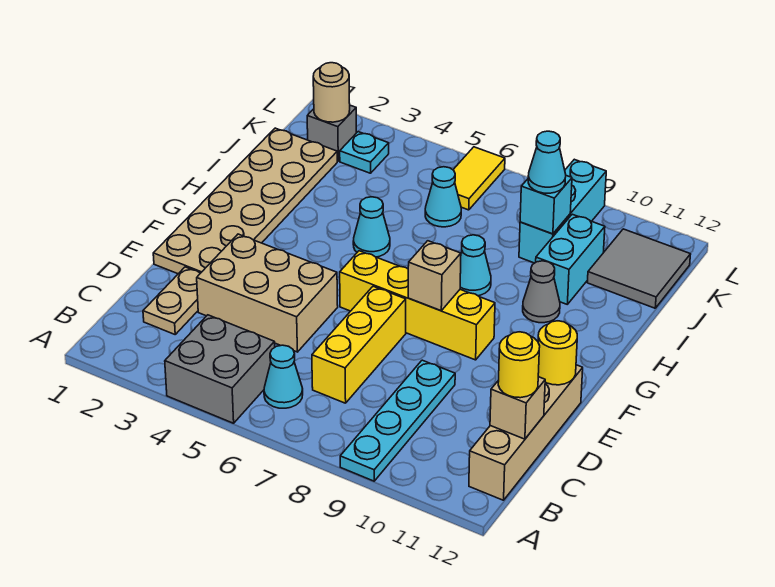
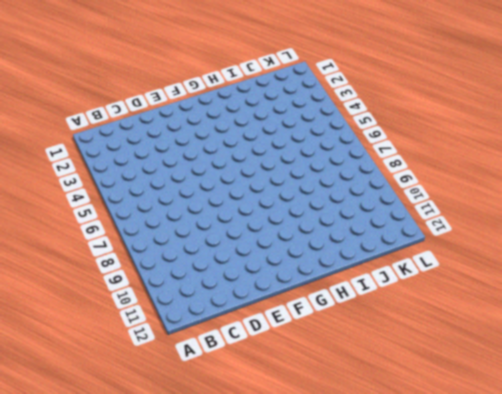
none -> grey brick A4:B5 level 1
none -> cyan plate A9:D9 level 1
none -> cyan cone B6 level 1

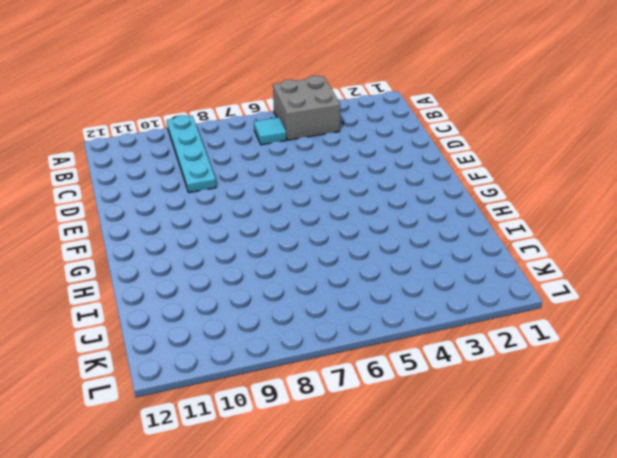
cyan tile B6 level 1 -> cyan cone B6 level 1
none -> tan brick B12:E12 level 1
none -> tan plate C2:D2 level 1
none -> yellow brick C7:E7 level 1

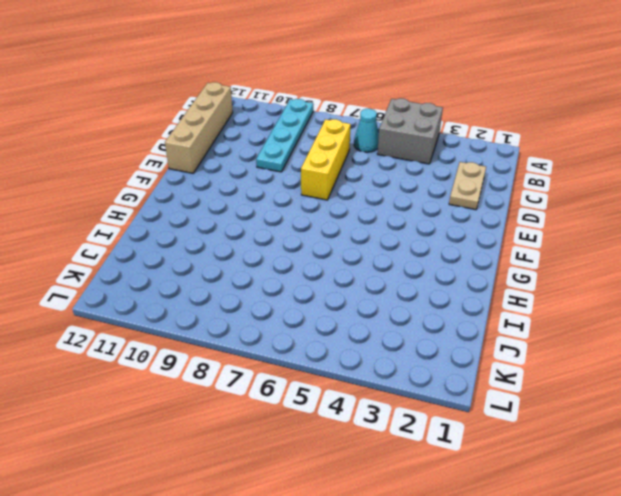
none -> tan brick D3:E5 level 1
none -> tan plate E1:J2 level 1
none -> yellow brick F6:F9 level 1

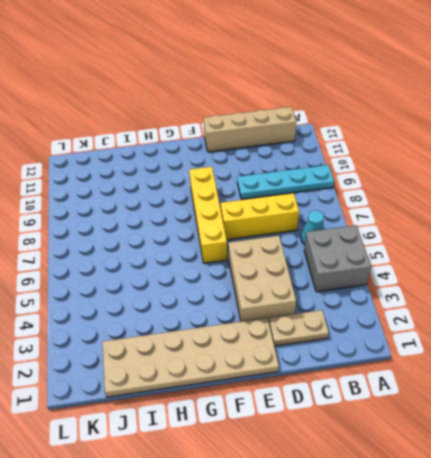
none -> cyan cone H5 level 1
none -> cyan cone H8 level 1
none -> grey cone H10 level 1

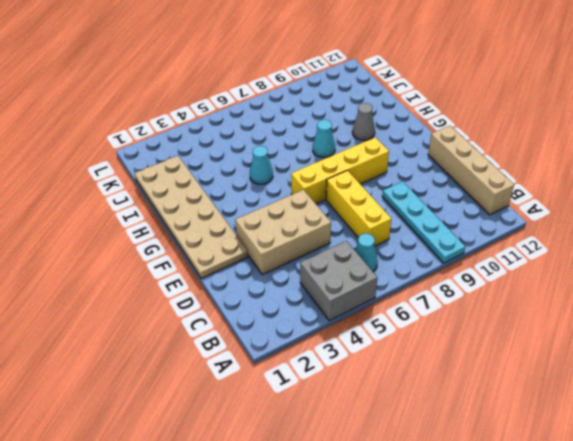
none -> tan plate C2:D2 level 1
none -> cyan brick I10:J10 level 1
none -> cyan cone J6 level 1

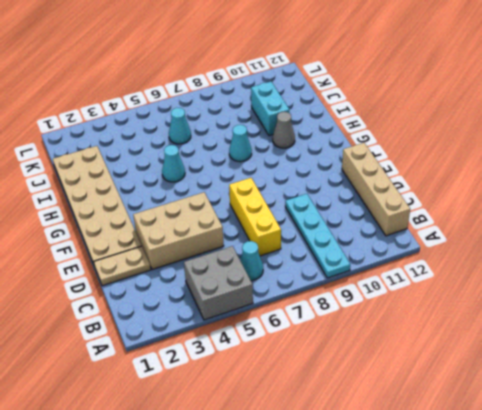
tan plate D1:D2 level 1 -> tan plate C2:D2 level 1
none -> yellow brick F6:F9 level 1
none -> cyan brick J9:L9 level 1
none -> grey tile J11:K12 level 1

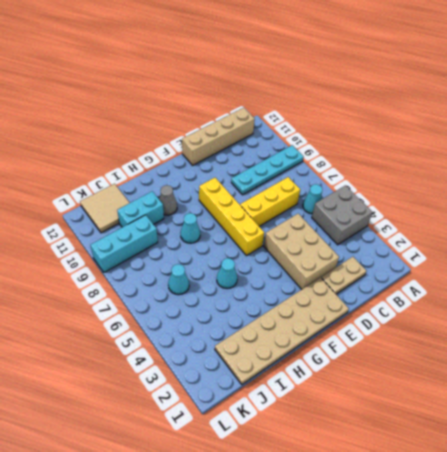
tan tile J11:K12 level 1 -> grey tile J11:K12 level 1
none -> grey brick K2 level 1
none -> cyan plate K3 level 1
none -> yellow tile K6:L6 level 1

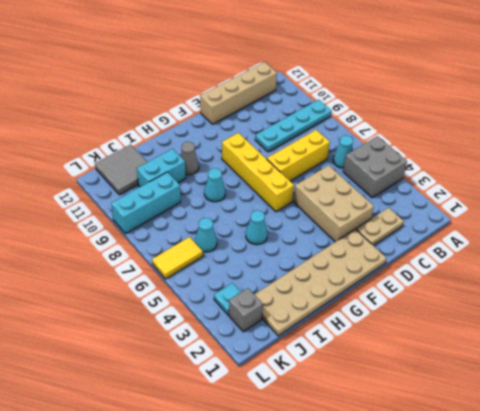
none -> tan brick C12 level 2
none -> yellow round brick E12 level 2
none -> tan brick F8 level 2

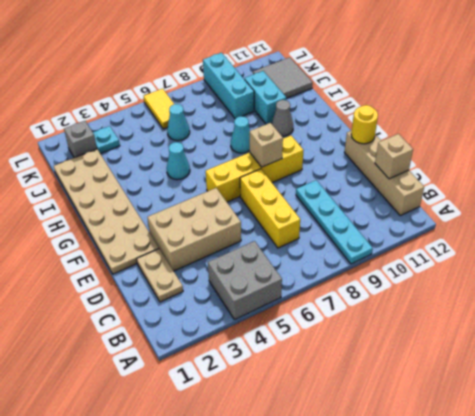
none -> cyan cone B6 level 1
none -> cyan brick J9 level 2
none -> tan round brick K2 level 2

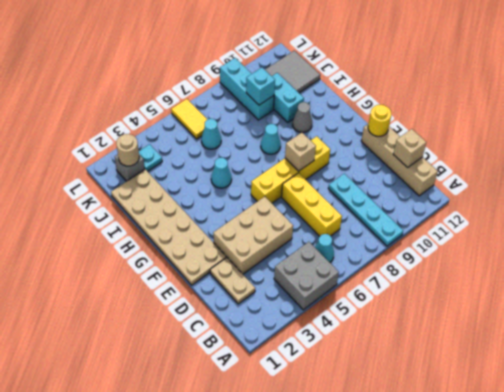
none -> yellow round brick C12 level 3
none -> cyan cone J9 level 3

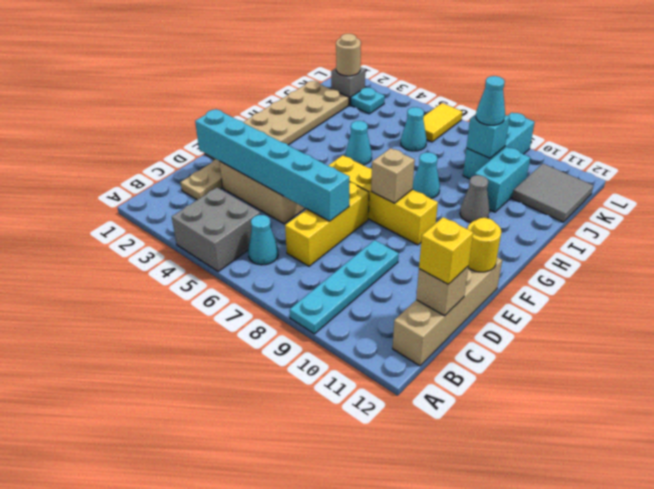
yellow brick C12 level 3 -> yellow round brick C12 level 3
cyan brick D2:D7 level 2 -> none

